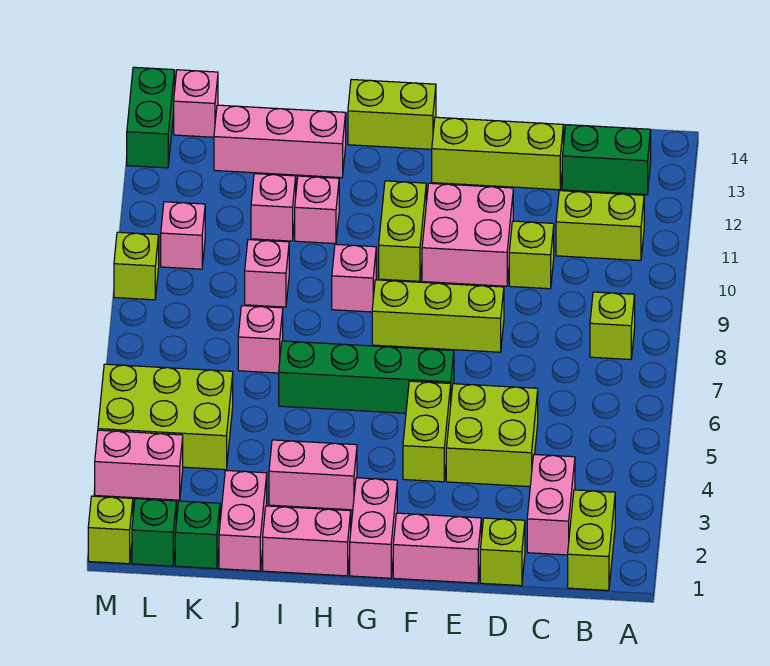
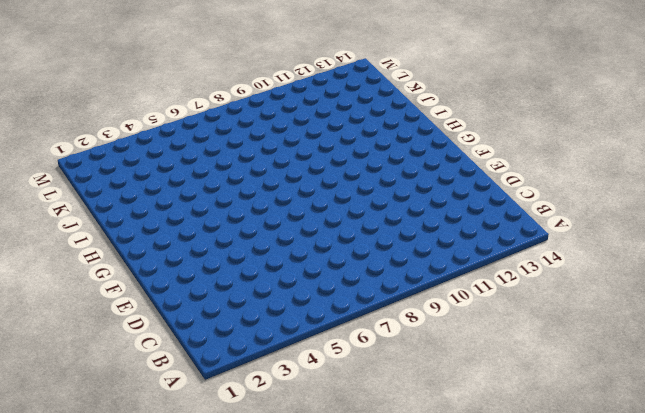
none -> lime brick B1:B2 level 1
none -> lime brick B8 level 1
none -> lime brick B11:C11 level 1
none -> green brick B13:C13 level 1

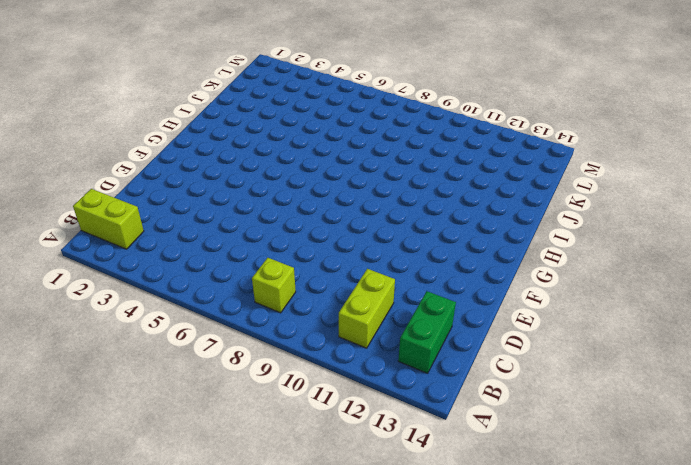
none -> pink brick C2:C3 level 1
none -> lime brick D1 level 1
none -> lime brick D4:E5 level 1
none -> lime brick D10 level 1

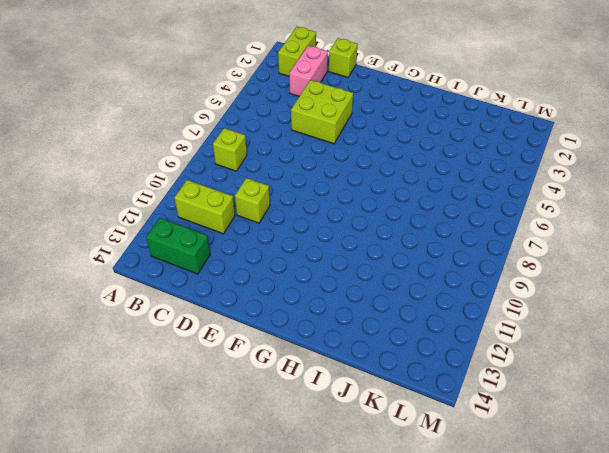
none -> lime brick D13:F13 level 1
none -> pink brick E1:F1 level 1
none -> lime brick E8:G8 level 1
none -> pink brick E10:F11 level 1

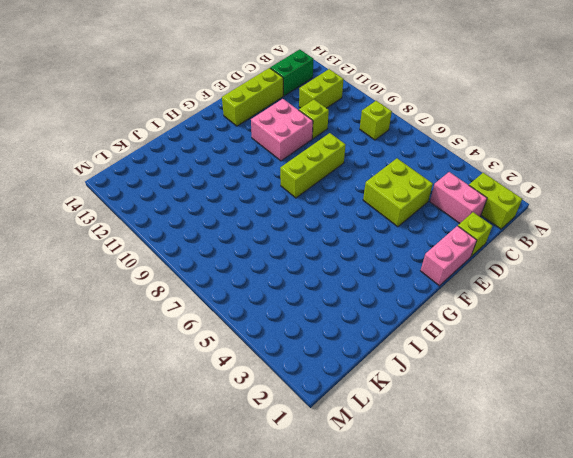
none -> lime brick F4:F5 level 1
none -> green brick F6:I6 level 1
none -> pink brick G1:G2 level 1
none -> lime brick G10:G11 level 1

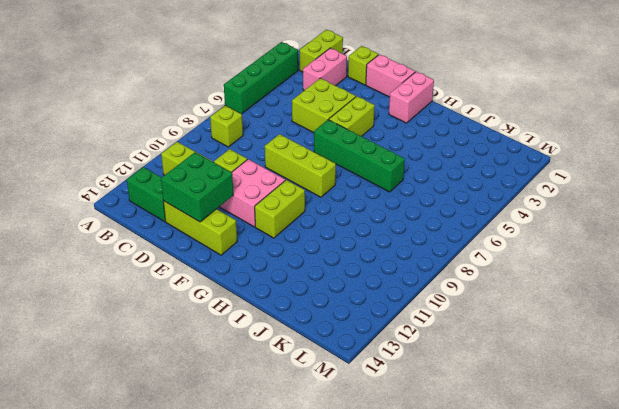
green brick A3:A6 level 1 -> none
green brick D12:E13 level 2 -> none
none -> lime brick G14:H14 level 1
none -> pink brick H1:I1 level 1
none -> pink brick H3:I3 level 1
none -> pink brick H9 level 1

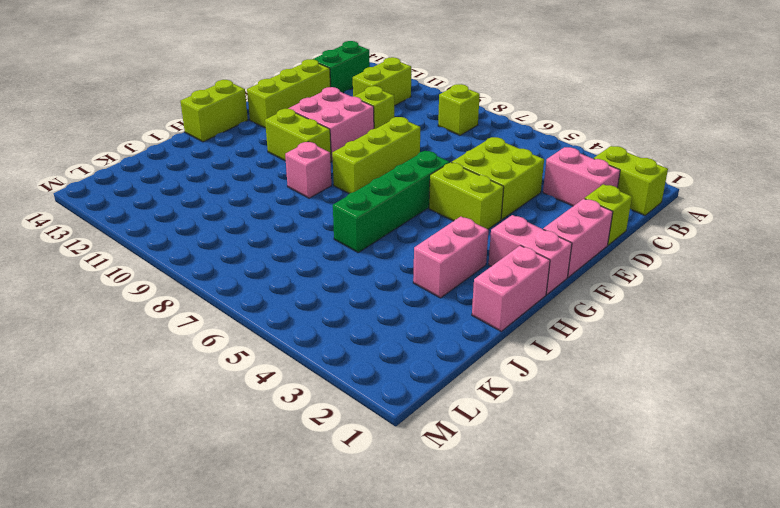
none -> pink brick I11 level 1
none -> pink brick I13:K13 level 1
none -> pink brick J1:J2 level 1
none -> pink brick J7 level 1

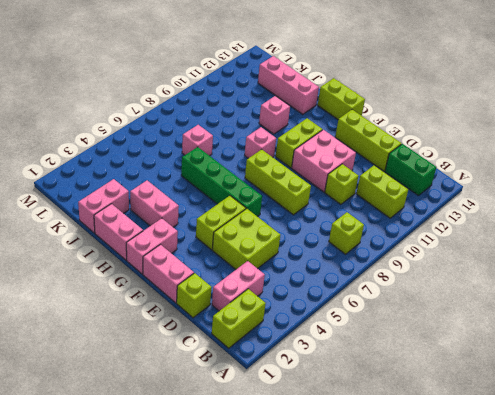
none -> pink brick J9 level 1
none -> pink brick J11 level 1
none -> green brick K1 level 1
none -> lime brick K4:M5 level 1

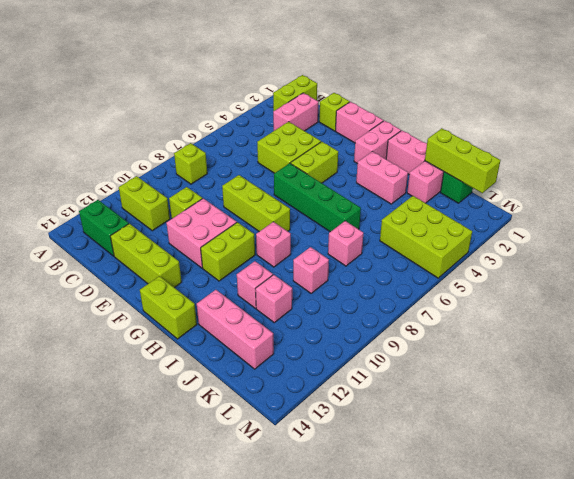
lime brick J1:L1 level 2 -> none
none -> green brick L1 level 1
none -> pink brick L3:M3 level 1
none -> pink brick L10 level 1
none -> pink brick L14 level 1

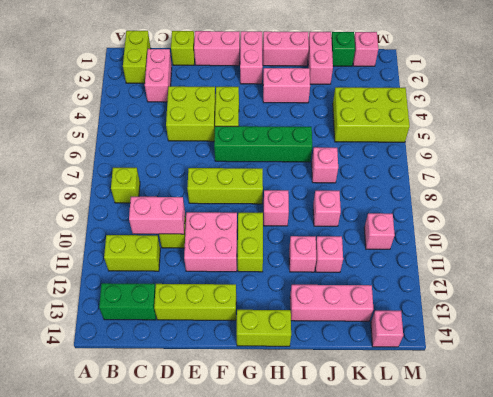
pink brick C10:D10 level 2 -> pink brick L3:M3 level 1
pink brick L1 level 1 -> green brick L1 level 1
none -> lime brick M1 level 1
none -> lime brick M9 level 1
none -> green brick M13:M14 level 1

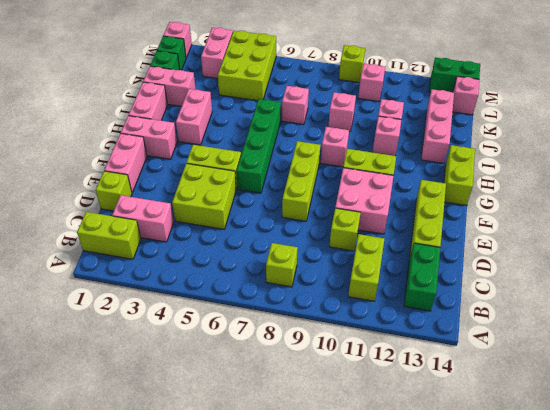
pink brick M1 level 1 -> lime brick M1 level 1

